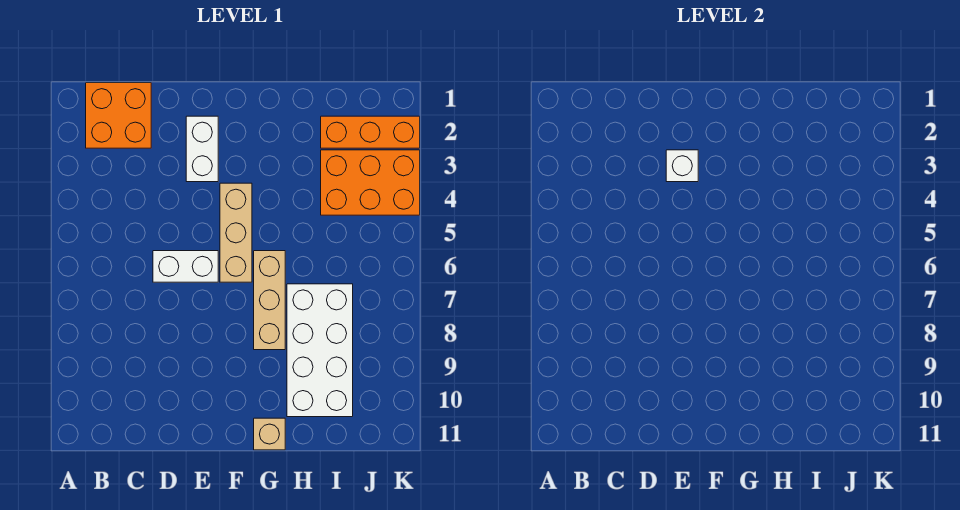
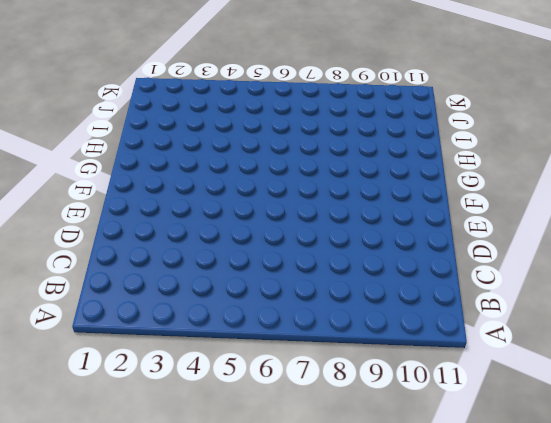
none -> orange brick B1:C2 level 1
none -> white brick D6:E6 level 1

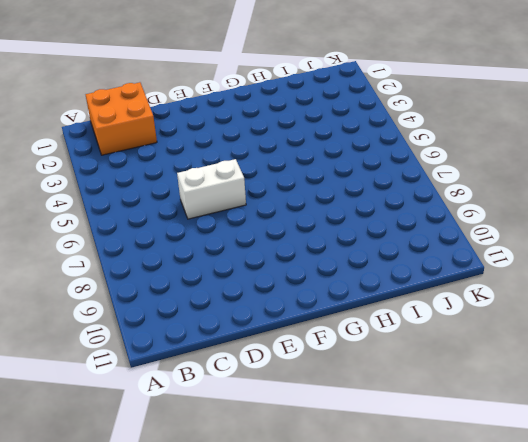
none -> white brick E2:E3 level 1
none -> tan brick F4:F6 level 1

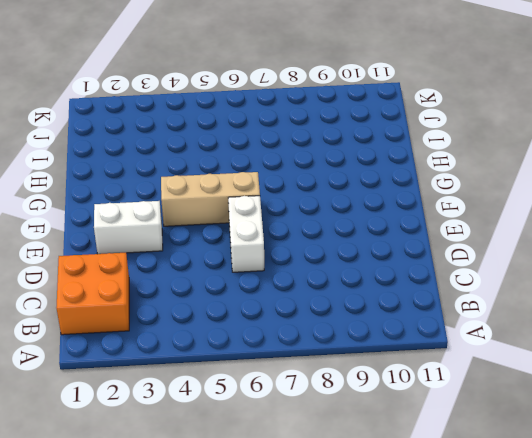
none -> tan brick G6:G8 level 1
none -> tan brick G11 level 1

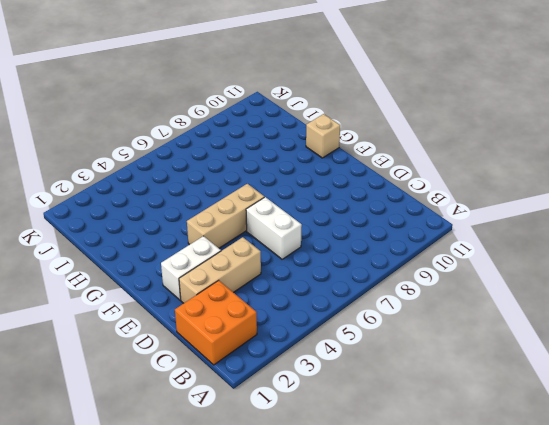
tan brick D2:D4 level 1 -> tan brick G6:G8 level 1
none -> white brick H7:I10 level 1
none -> orange brick I2:K2 level 1

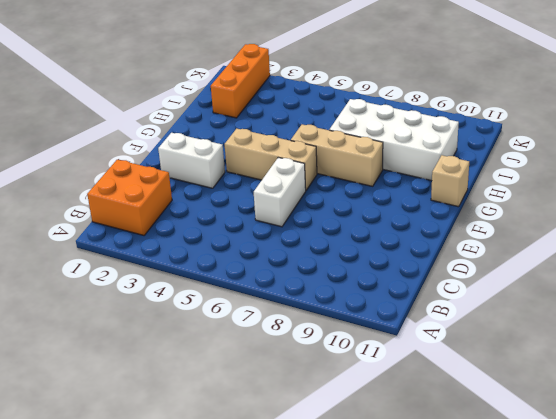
none -> orange brick I3:K4 level 1
none -> white brick E3 level 2

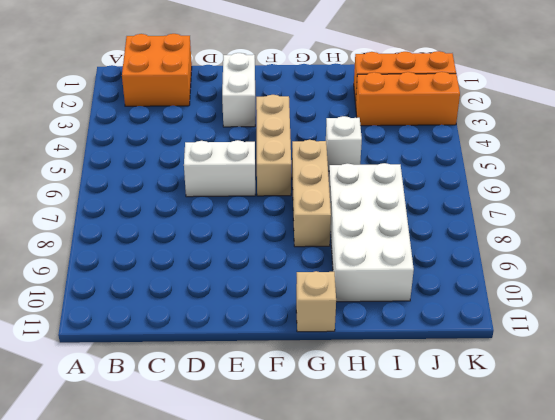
white brick H5 level 1 -> white brick E3 level 2
orange brick I3:K3 level 1 -> orange brick I3:K4 level 1

